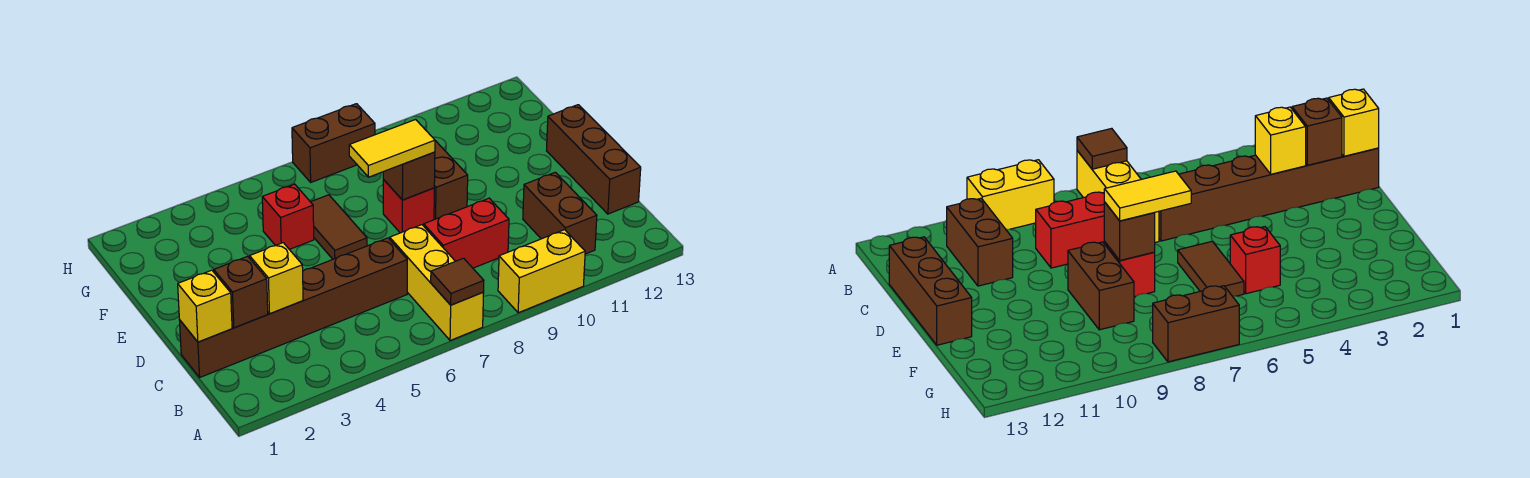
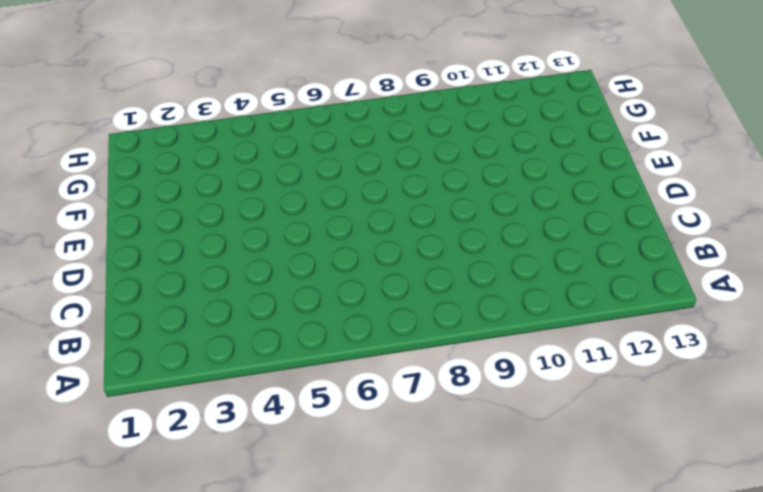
none -> yellow brick A7:C7 level 1
none -> yellow brick A9:A10 level 1
none -> brown brick B11:C11 level 1

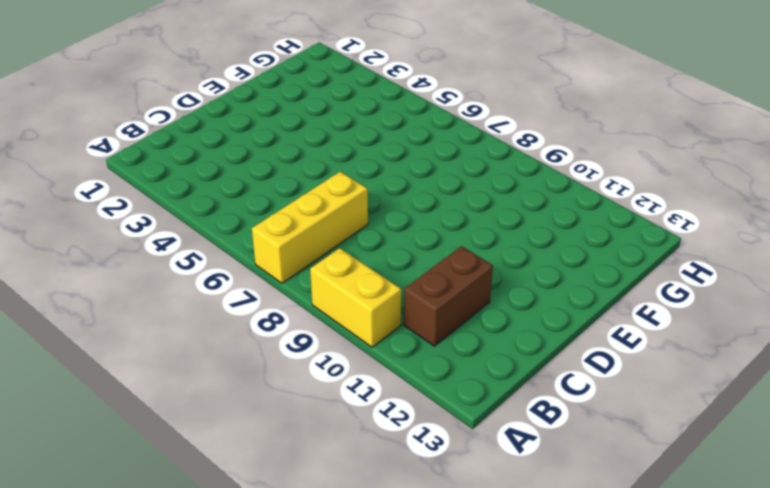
none -> brown brick C1:C6 level 1
none -> red brick C8:C9 level 1
none -> brown brick C13:E13 level 1

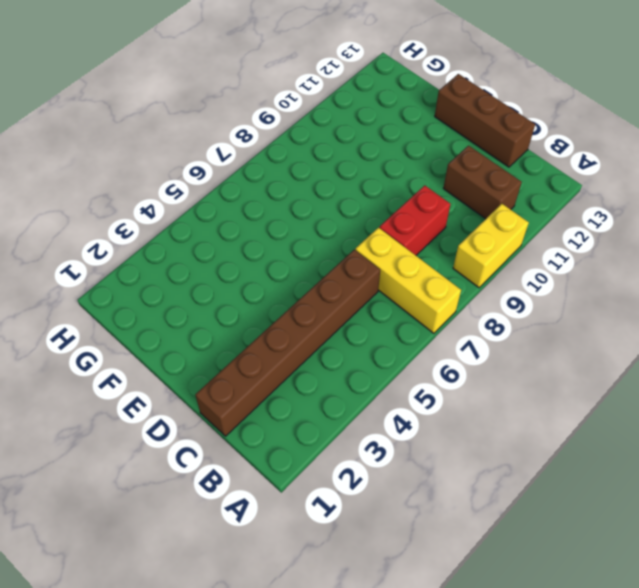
none -> brown tile E6:F6 level 1
none -> red brick E8 level 1
none -> brown brick E9:F9 level 1

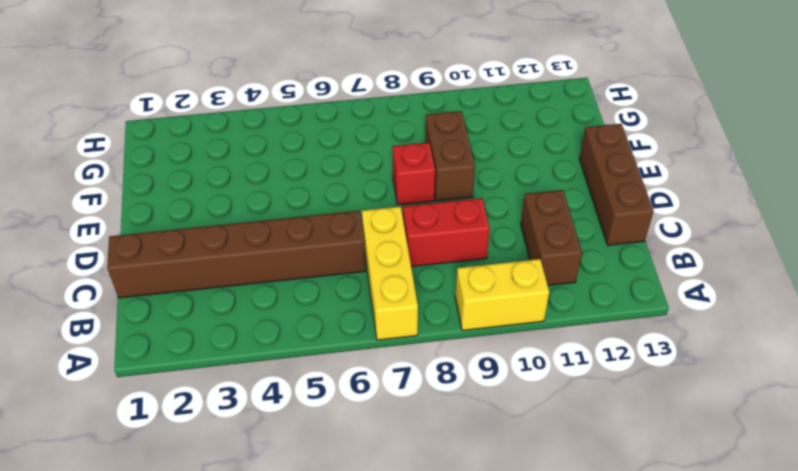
none -> brown tile E6:F6 level 1
none -> red brick F5 level 1
none -> brown brick H7:H8 level 1

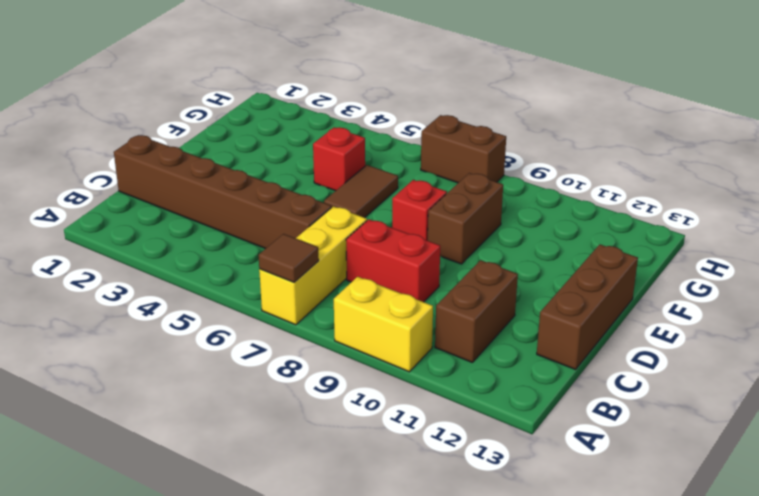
none -> yellow brick C1 level 2
none -> brown brick C2 level 2
none -> yellow brick C3 level 2

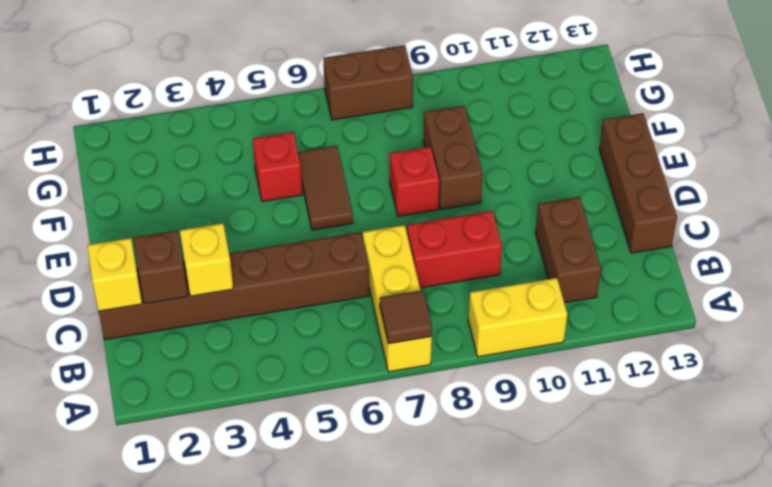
none -> brown brick E8 level 2
none -> yellow tile E7:E8 level 3

